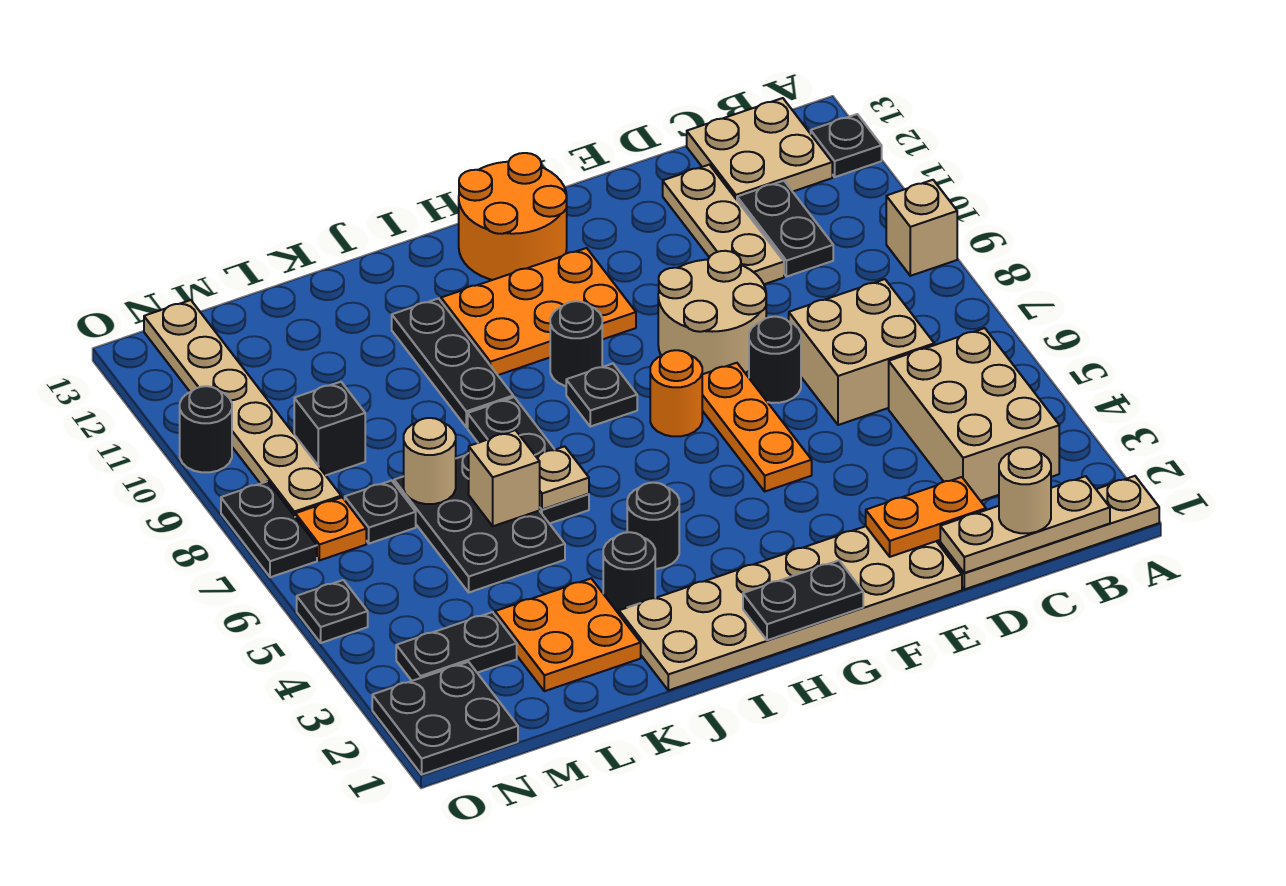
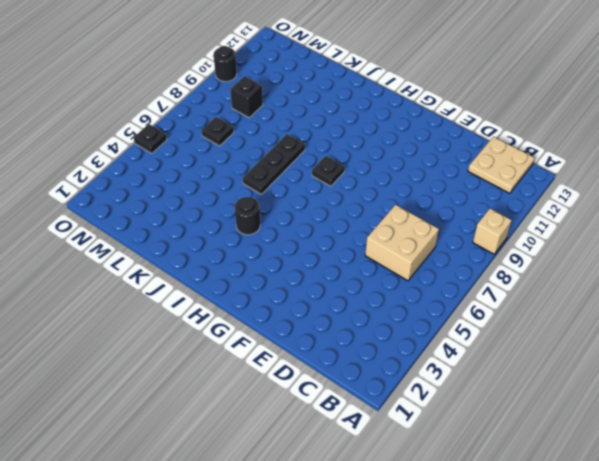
none -> tan plate A1:D1 level 1
none -> black plate A12 level 1
none -> tan brick B3:C5 level 1
none -> black plate C10:C11 level 1

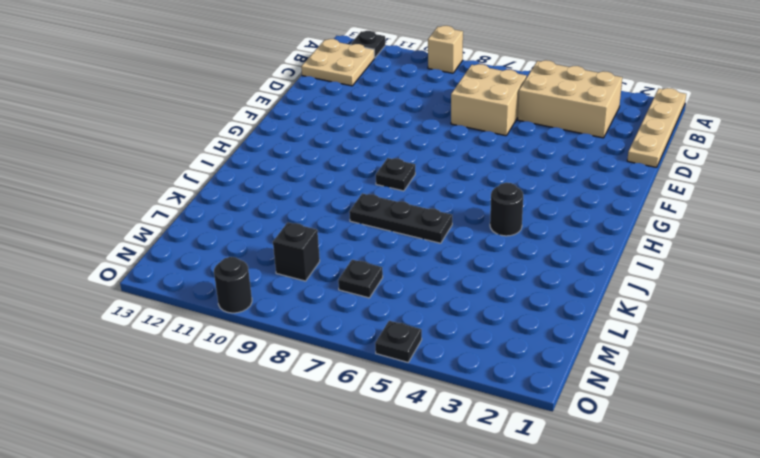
none -> black plate C10:C11 level 1
none -> tan plate D10:D12 level 1
none -> tan plate E1:J2 level 1
none -> black round brick E7 level 1

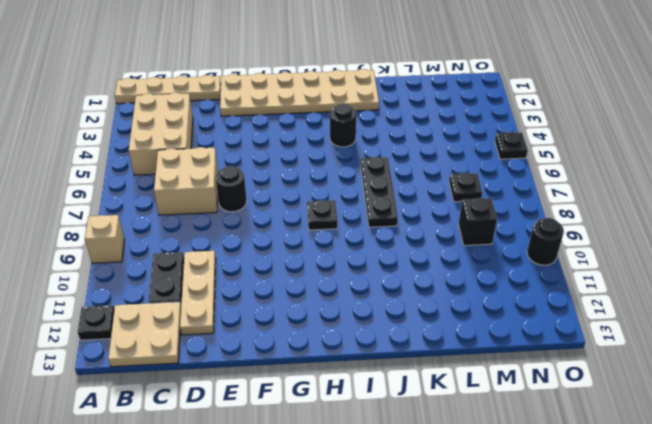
none -> tan round brick E8:F9 level 1
none -> orange plate F5:F7 level 1
none -> orange round brick G7 level 1
none -> orange plate G10:I11 level 1

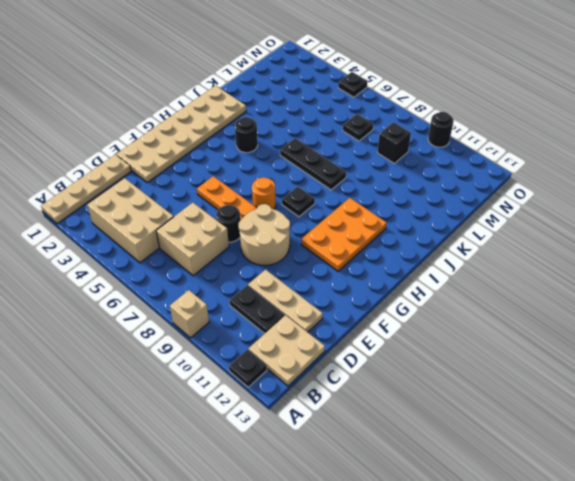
none -> orange round brick G12:H13 level 1
none -> black round brick H9 level 1
none -> black round brick J3 level 1
none -> black plate J9:J11 level 1

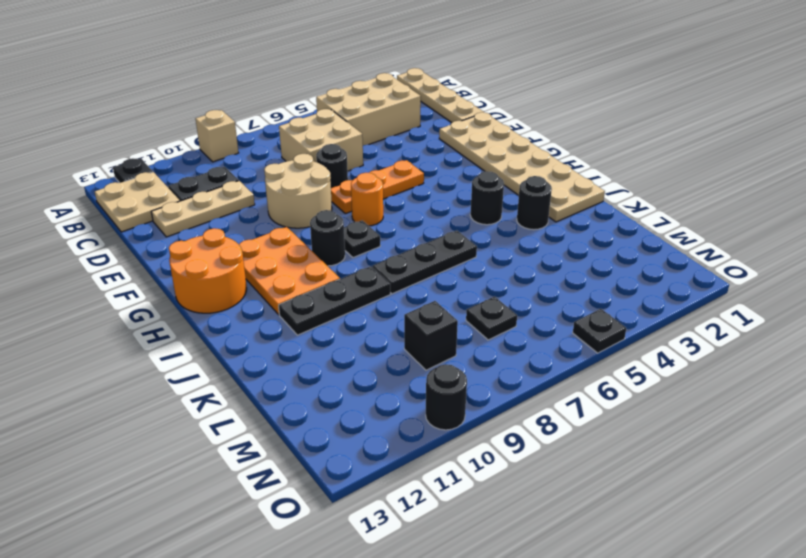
none -> orange plate K2:L3 level 1
none -> black plate K5:L7 level 1
none -> black plate M3:N3 level 1
none -> black plate N1:O2 level 1

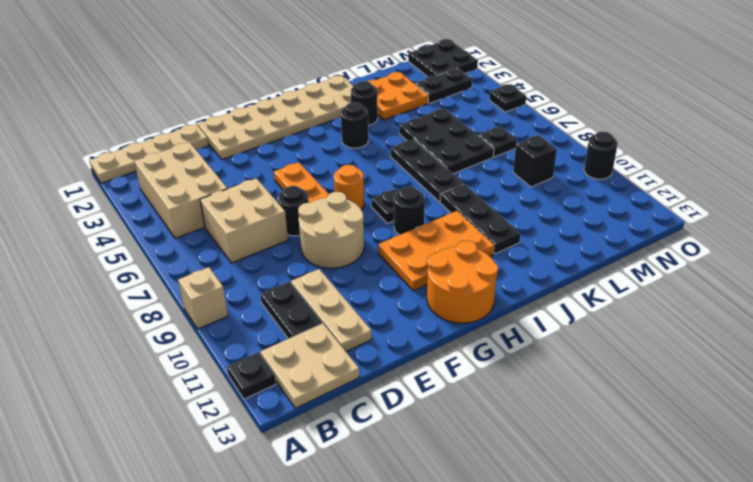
none -> orange plate N7 level 1
none -> tan plate N8:N13 level 1
none -> black plate O7:O8 level 1
none -> tan plate B1:D1 level 2

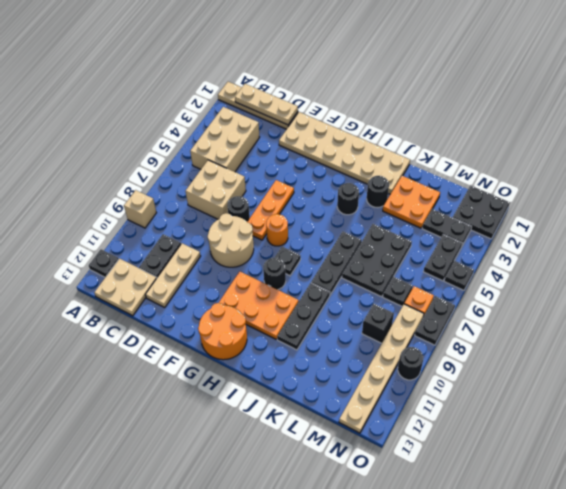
black plate N4:N5 level 1 -> black plate G1:H1 level 2
none -> orange plate D2:E2 level 2
none -> tan plate J6 level 2
none -> tan brick K6 level 2
none -> tan round brick L7 level 2

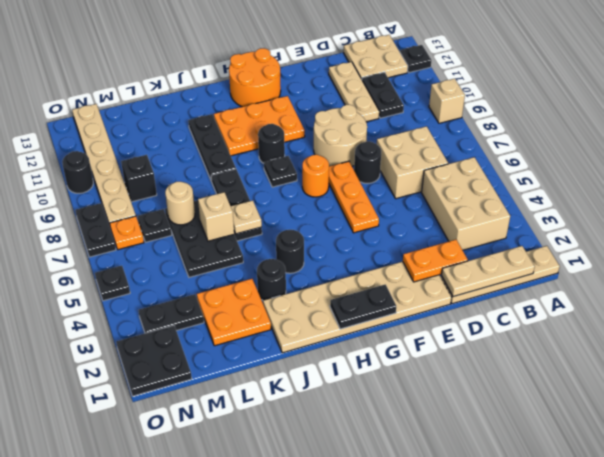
none -> tan round brick C1 level 3

